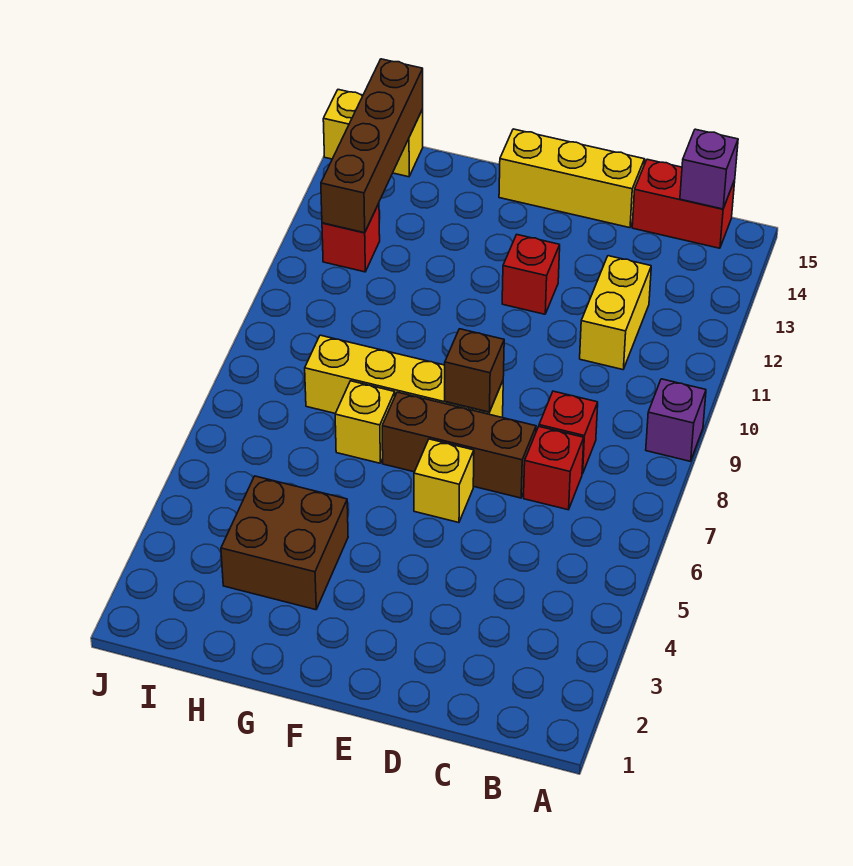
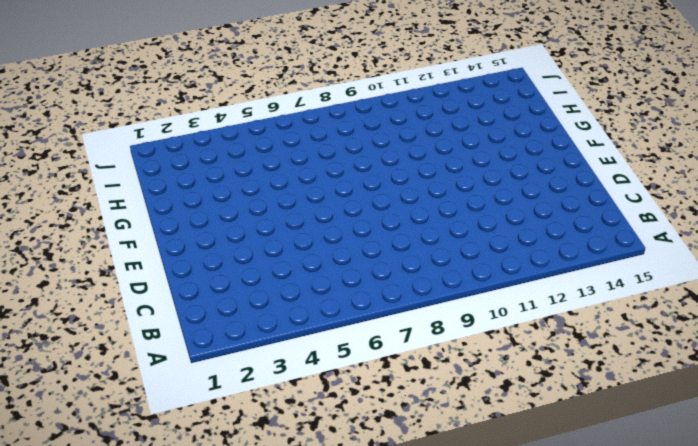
none -> purple brick A9 level 1
none -> red brick B15:C15 level 1
none -> red brick C7 level 1

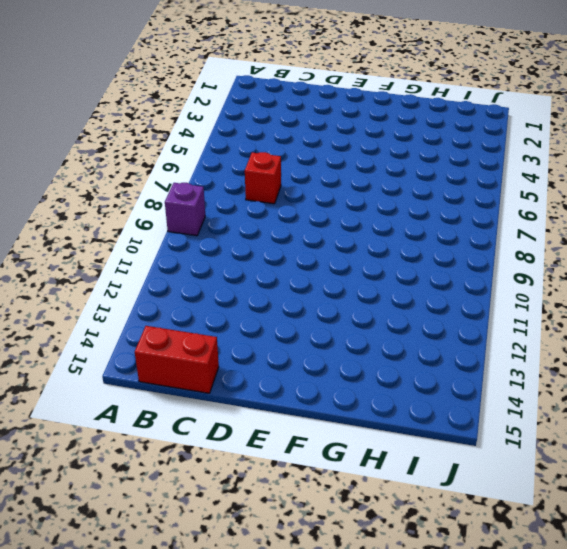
none -> red brick C8 level 1
none -> yellow brick C11:C12 level 1
none -> brown brick D7:F7 level 1

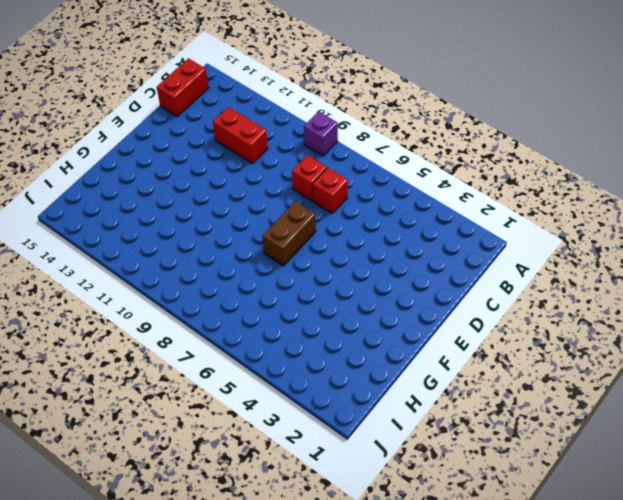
red brick C11:C12 level 1 -> yellow brick C11:C12 level 1
brown brick E7:F7 level 1 -> brown brick D7:F7 level 1
none -> yellow brick D15:F15 level 1
none -> yellow brick E6 level 1
none -> yellow brick E8:H8 level 1

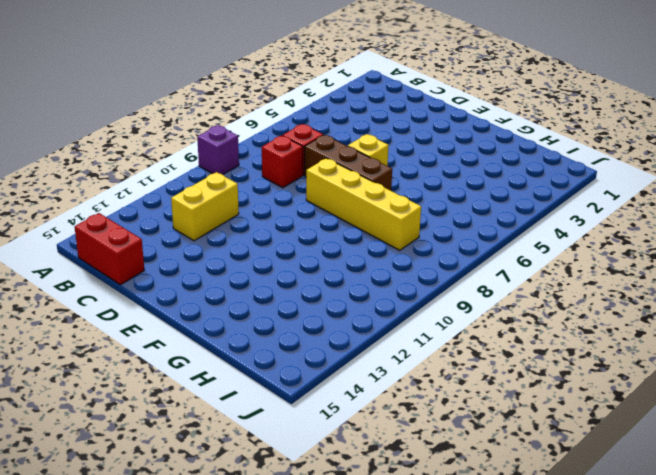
none -> yellow brick D15:F15 level 1
none -> red brick E12 level 1
none -> brown brick G3:H4 level 1

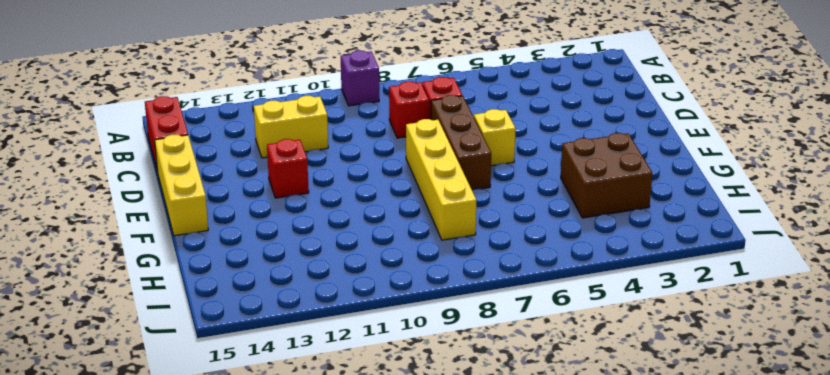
none -> yellow brick G7 level 1
none -> red brick I12 level 1
none -> yellow brick I15:J15 level 1

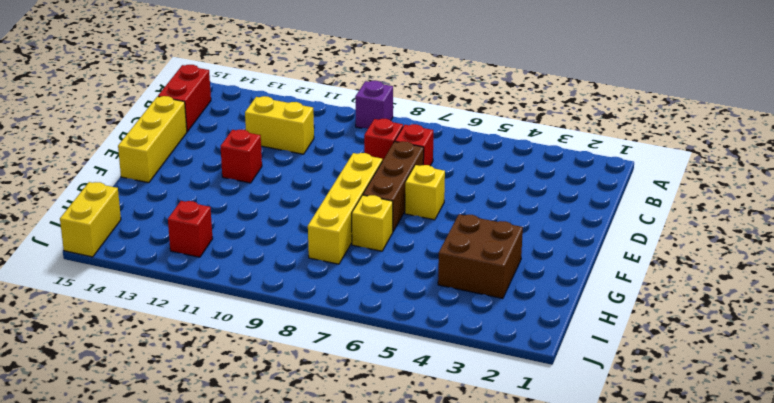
none -> purple brick B15 level 2
none -> brown brick E8 level 2
none -> brown brick I12:I15 level 2

